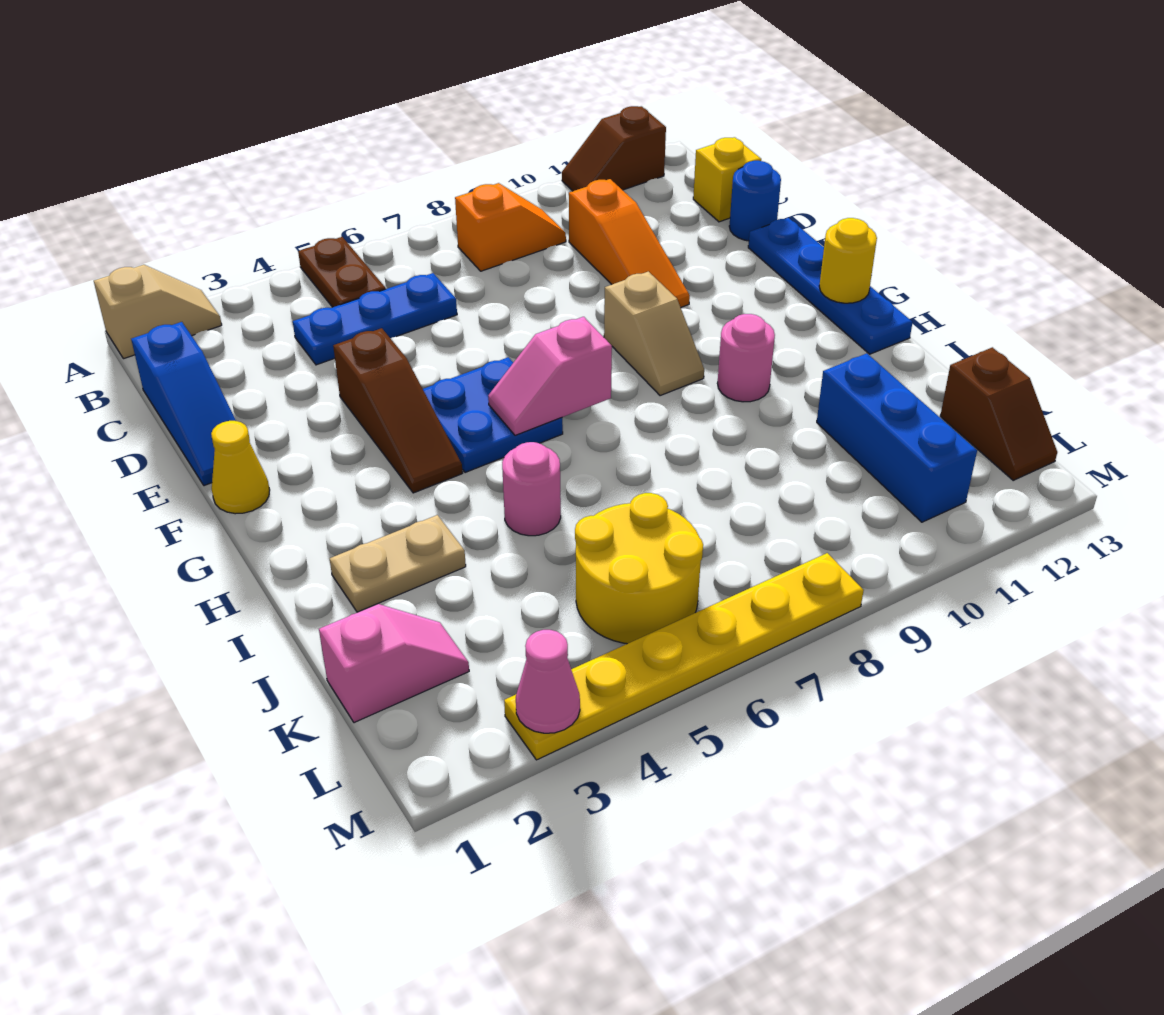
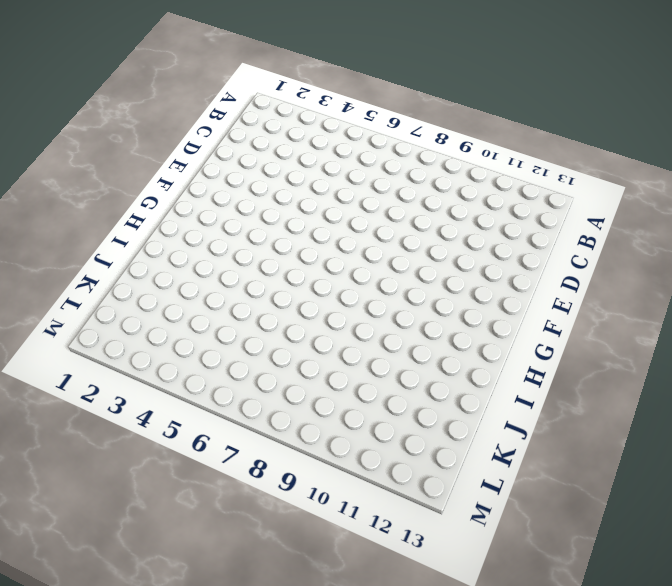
none -> tan slope A1:A2 level 1 top 1
none -> brown plate A5:B5 level 1
none -> brown slope A11:A12 level 1 top 12

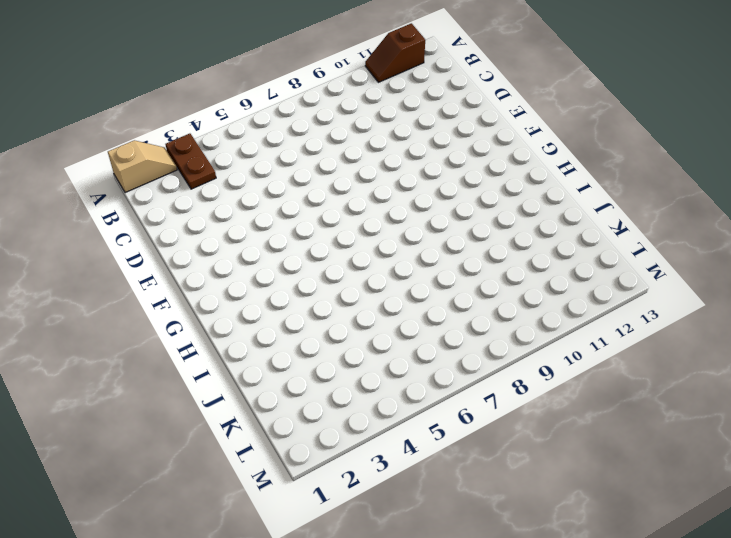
brown plate A3:B3 level 1 -> brown plate A5:B5 level 1
none -> orange slope B8:B9 level 1 top 8
none -> blue slope C1:E1 level 1 top C
none -> blue plate C4:C6 level 1

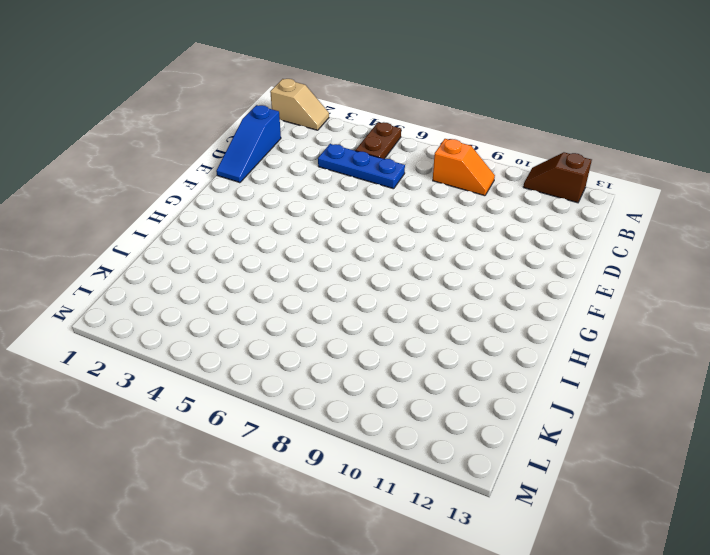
none -> orange slope C10:E10 level 1 top C
none -> yellow brick C13 level 1
none -> blue round brick D13 level 1

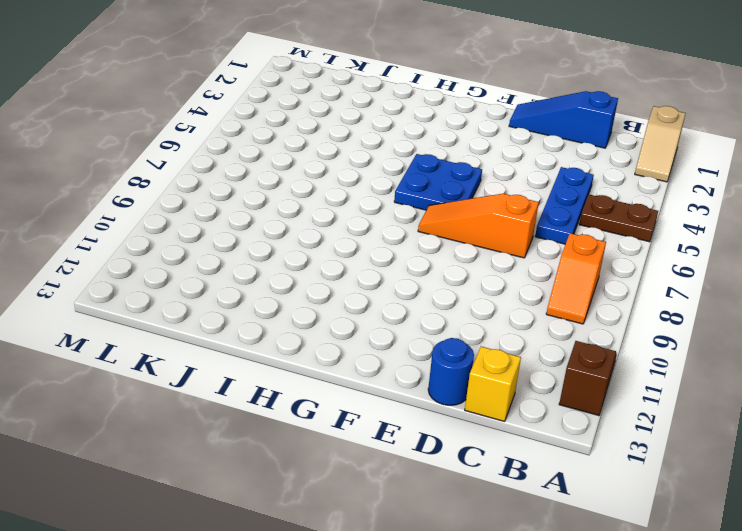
orange slope D7:F7 level 1 top D -> orange slope C10:E10 level 1 top C
none -> brown slope E4:G4 level 1 top E
none -> blue plate E13:H13 level 1
none -> yellow cone F1 level 1

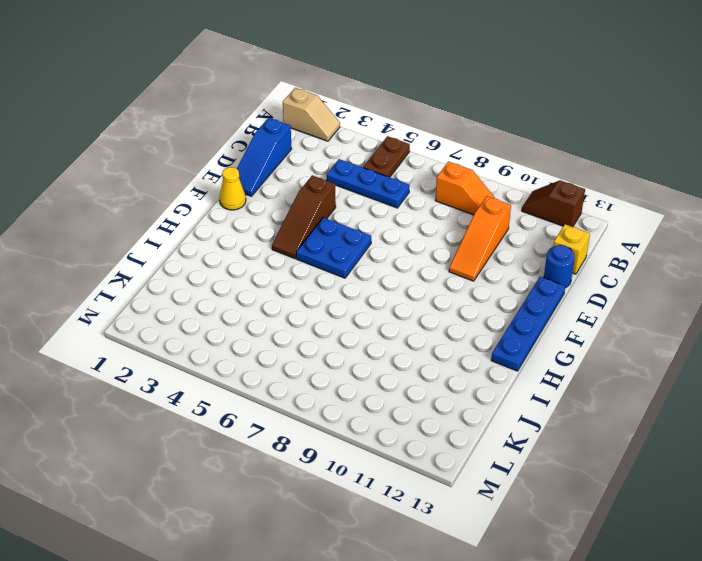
none -> tan slope F9:G9 level 1 top F
none -> pink round brick H10 level 1
none -> tan plate I2:I3 level 1

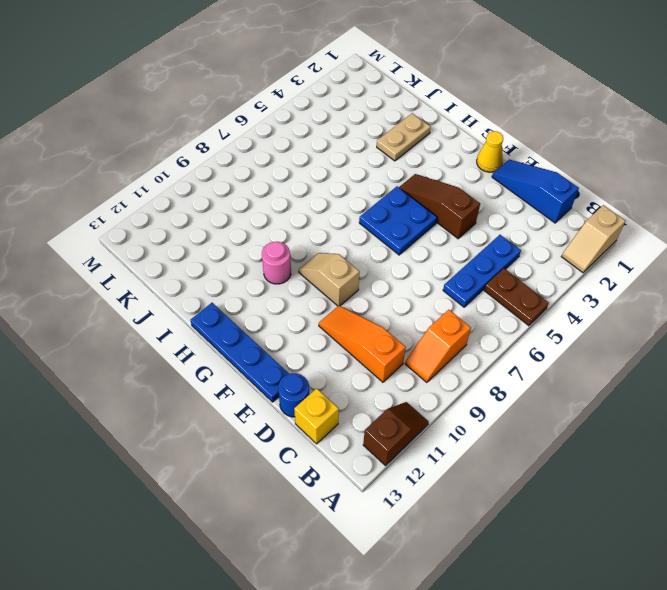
none -> pink round brick I5 level 1
none -> blue brick J11:L11 level 1
none -> pink slope K1:K2 level 1 top 1

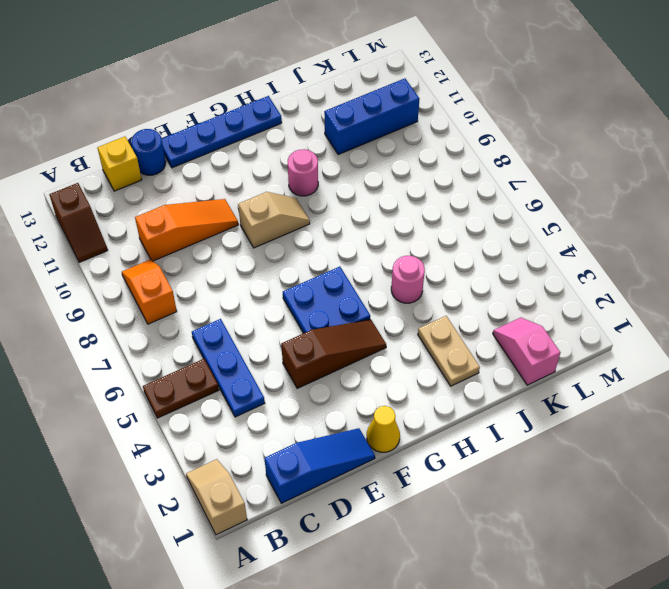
none -> yellow round brick K5:L6 level 1
none -> brown slope K13:L13 level 1 top K
none -> yellow plate M3:M8 level 1

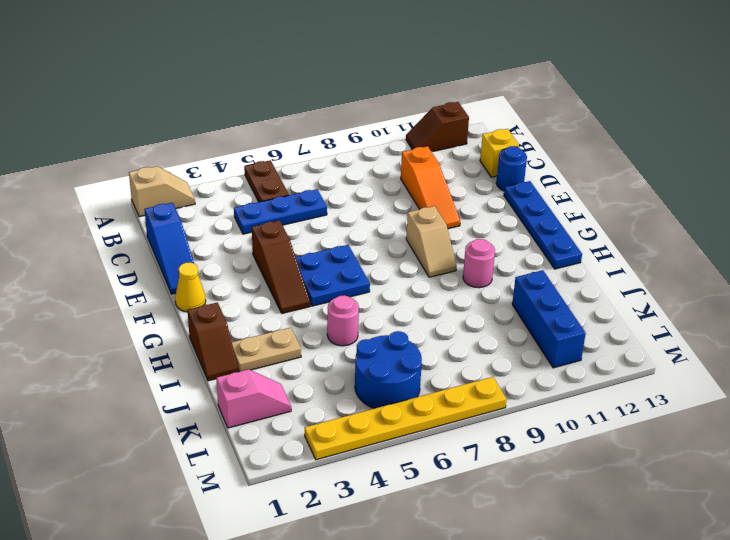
brown slope H1:I1 level 1 top H -> brown slope K13:L13 level 1 top K
blue round brick K5:L6 level 1 -> yellow round brick K5:L6 level 1
none -> orange slope B8:B9 level 1 top 8
none -> pink slope G6:G7 level 2 top 7
none -> yellow round brick G13 level 2

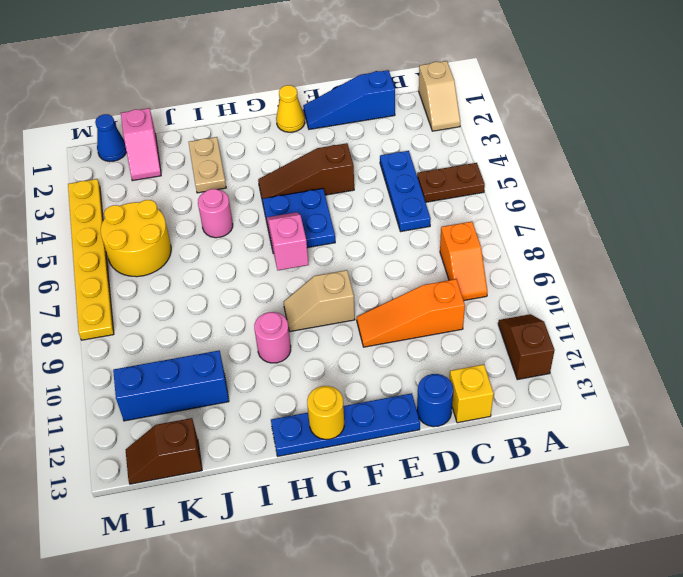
blue cone L1 level 1 -> none
none -> pink cone M3 level 2

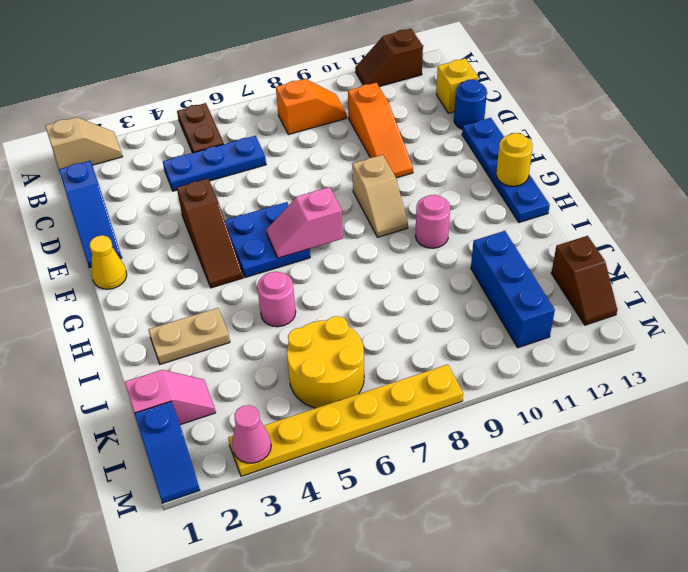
blue slope L1:M1 level 1 top L -> none

